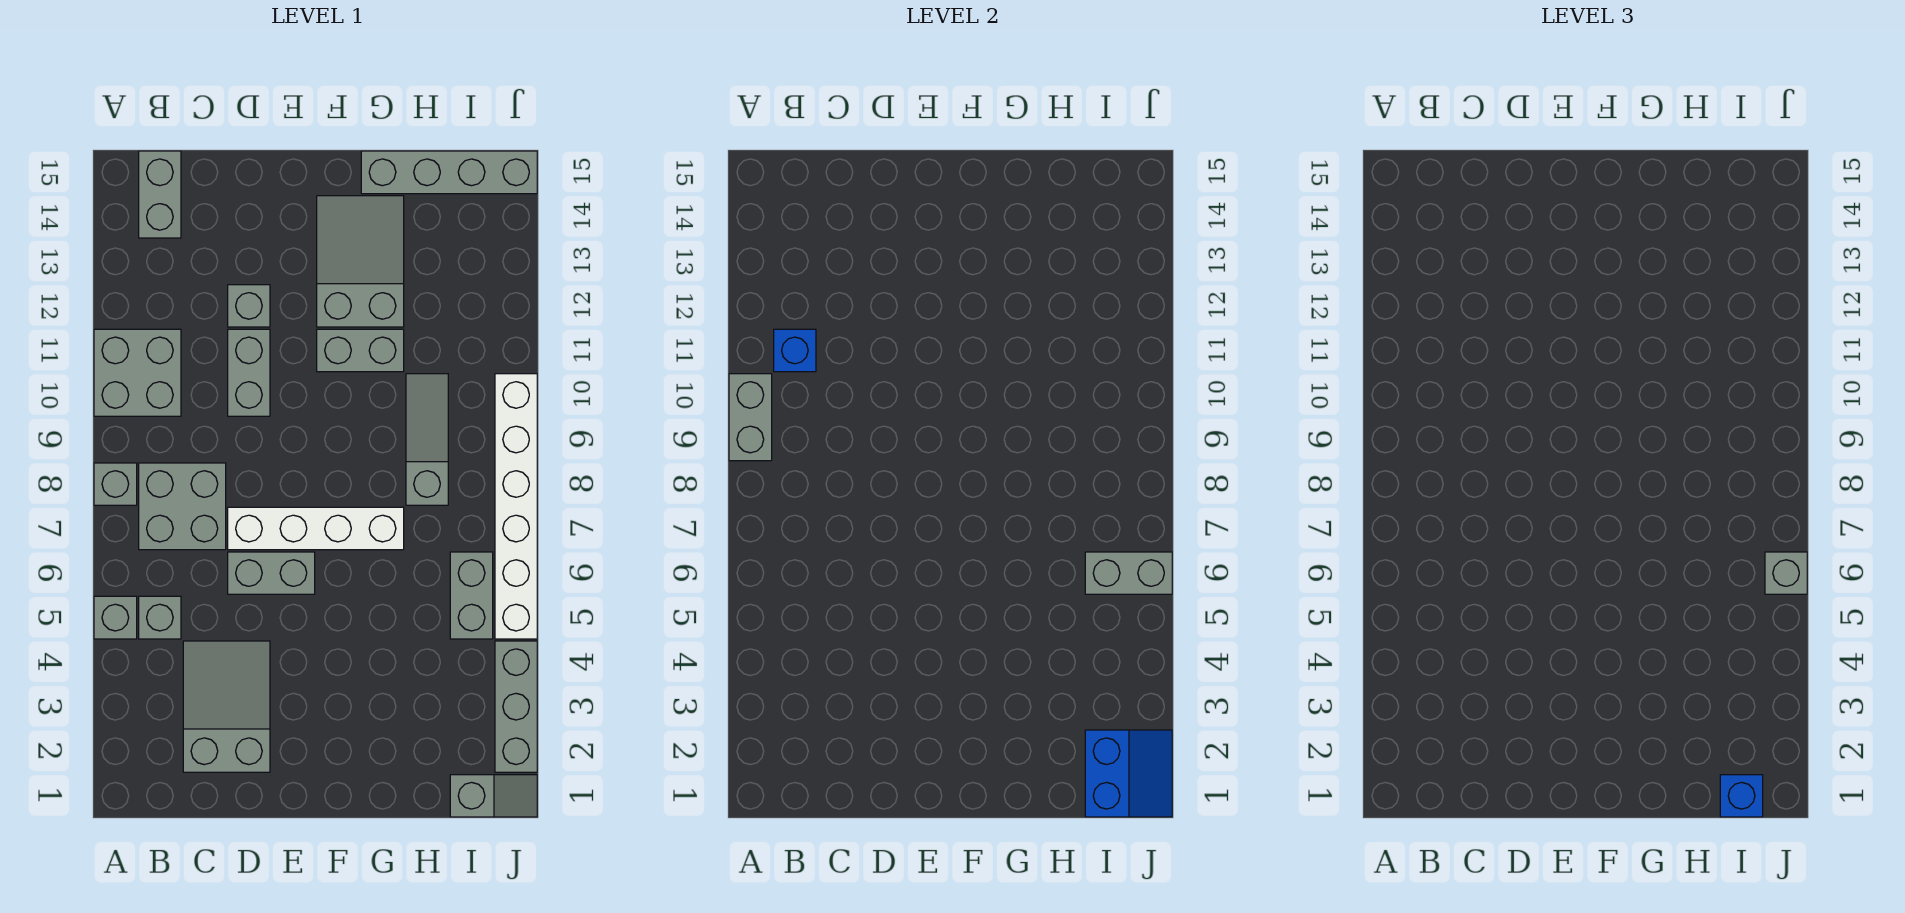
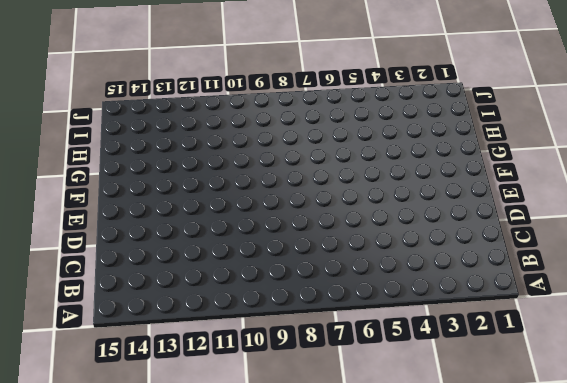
none -> grey brick A5 level 1
none -> grey brick A8 level 1
none -> grey brick A10:B11 level 1

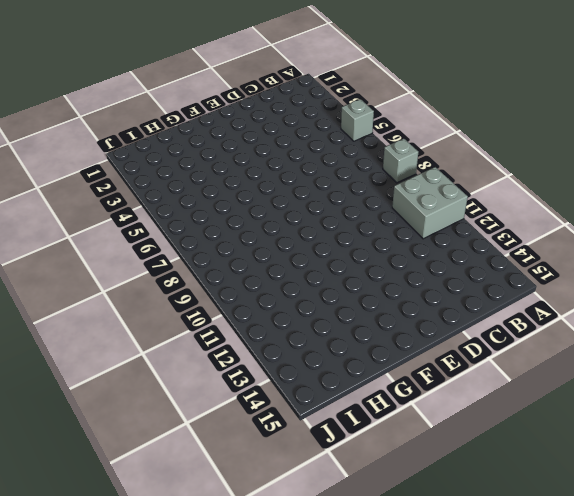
none -> grey brick B5 level 1
none -> grey brick B7:C8 level 1
none -> grey brick B14:B15 level 1

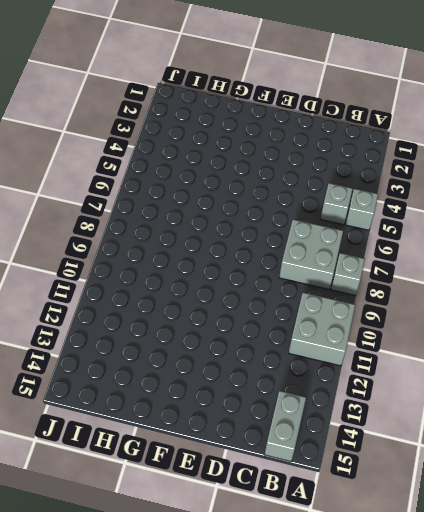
none -> grey slope C2:D4 level 1 top 2
none -> grey brick D6:E6 level 1
none -> white brick D7:G7 level 1

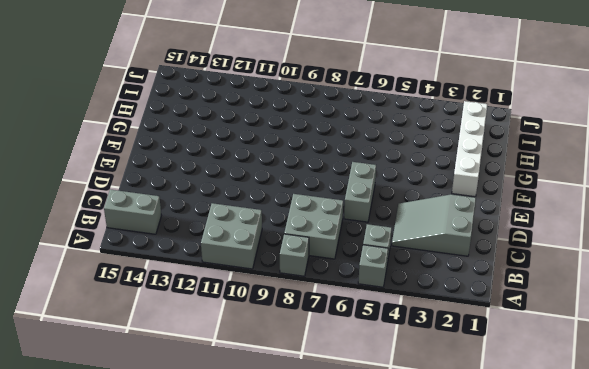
white brick F2:I2 level 1 -> white brick D7:G7 level 1
none -> grey brick D10:D11 level 1
none -> grey brick D12 level 1
none -> grey brick F11:G11 level 1

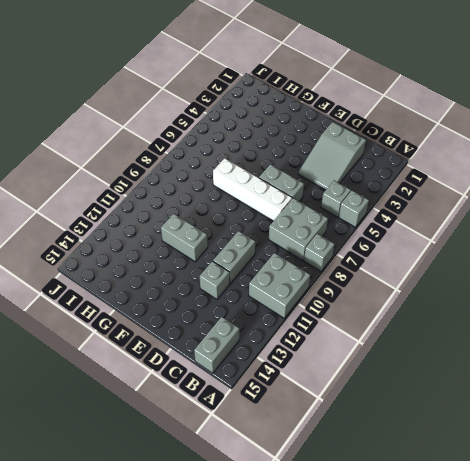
none -> grey slope F12:G14 level 1 top 12
none -> grey brick G15:J15 level 1
none -> grey slope H8:H10 level 1 top 8

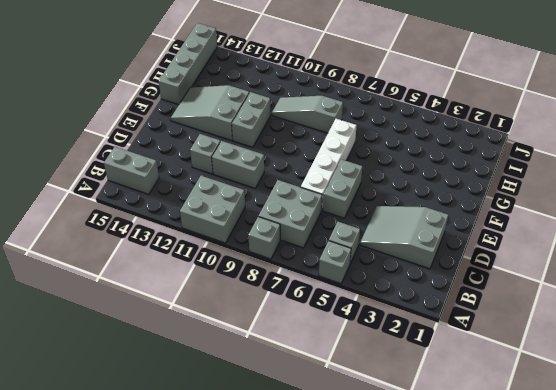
none -> grey slope I1:J1 level 1 top I
none -> grey brick I5:I6 level 1
none -> grey brick J2:J4 level 1

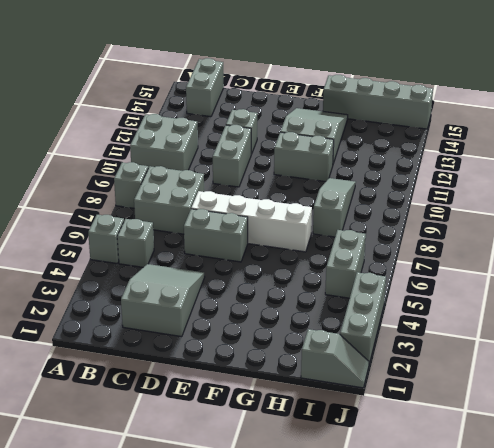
none -> white brick J5:J10 level 1
none -> grey brick A9:A10 level 2
none -> blue brick B11 level 2

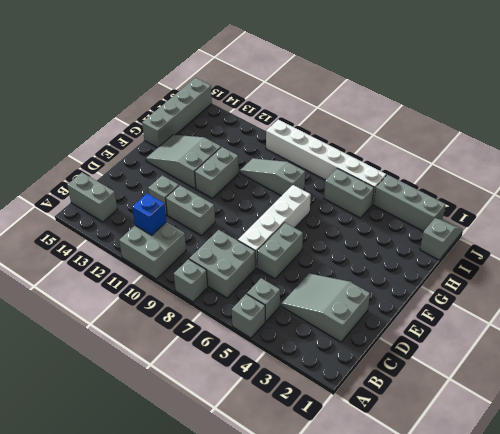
none -> grey brick A9:A10 level 2
none -> blue slope I1:J2 level 2 top I
none -> grey brick I6:J6 level 2

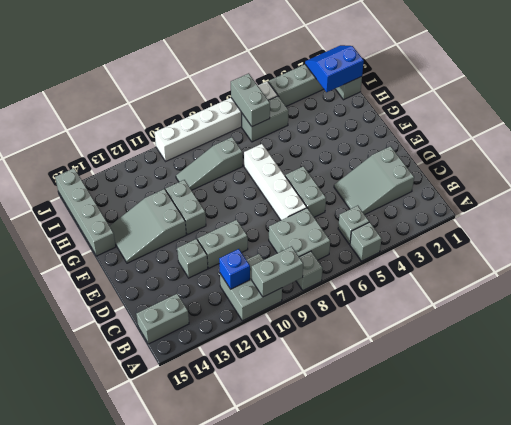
none -> blue brick I1 level 3
none -> grey brick J6 level 3

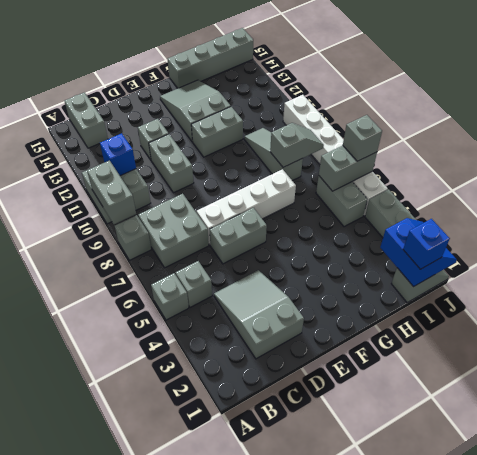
grey slope H8:I8 level 2 top H -> none

